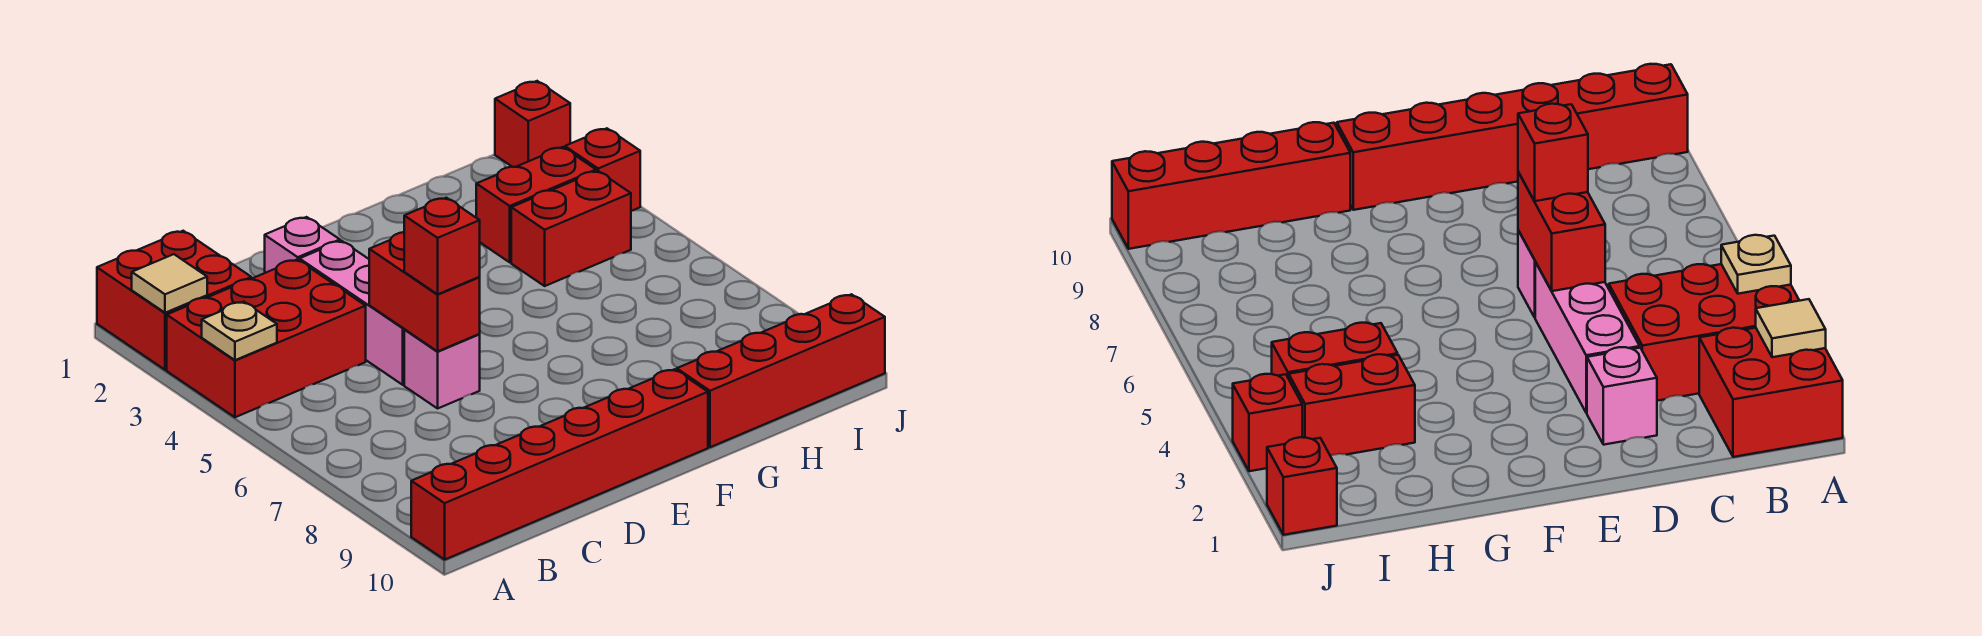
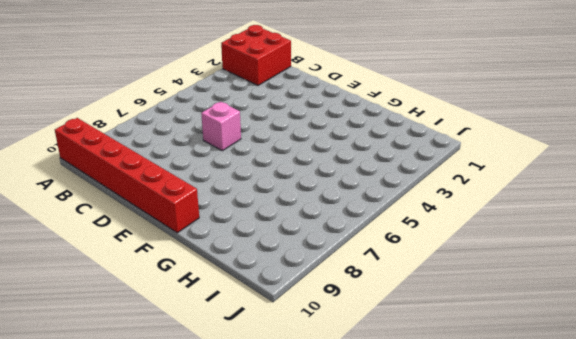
none -> red brick A3:C4 level 1
none -> pink brick D2 level 1
none -> pink brick D3:D5 level 1

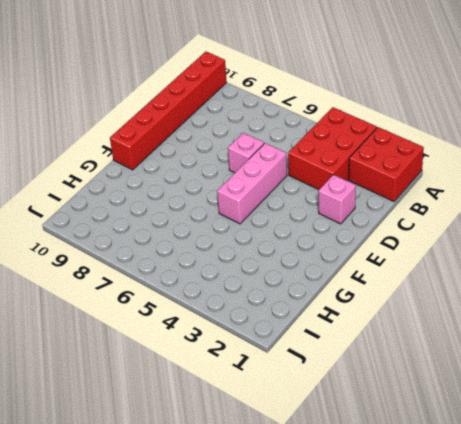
pink brick D5:F5 level 1 -> pink brick D3:D5 level 1
none -> red brick G10:J10 level 1
none -> red brick H3:I3 level 1
none -> red brick H4:I4 level 1

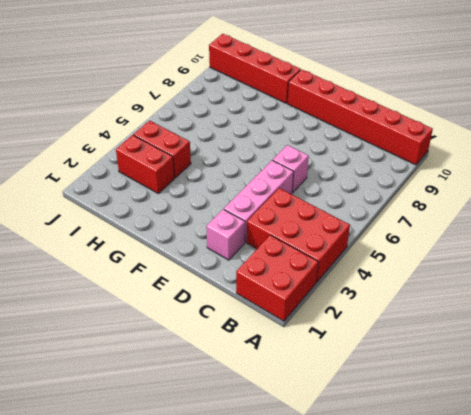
none -> red brick J1 level 1
none -> red brick J3 level 1
none -> tan tile A2 level 2

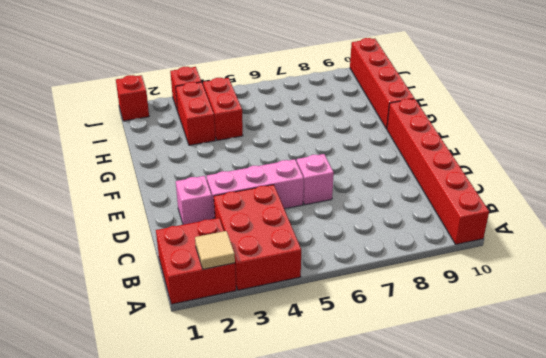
none -> tan plate A4 level 2
none -> red brick D5:D6 level 2
none -> red brick D6 level 3

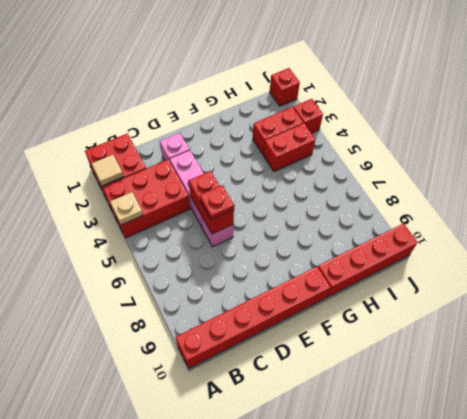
red plate D6 level 3 -> red brick D6 level 3

